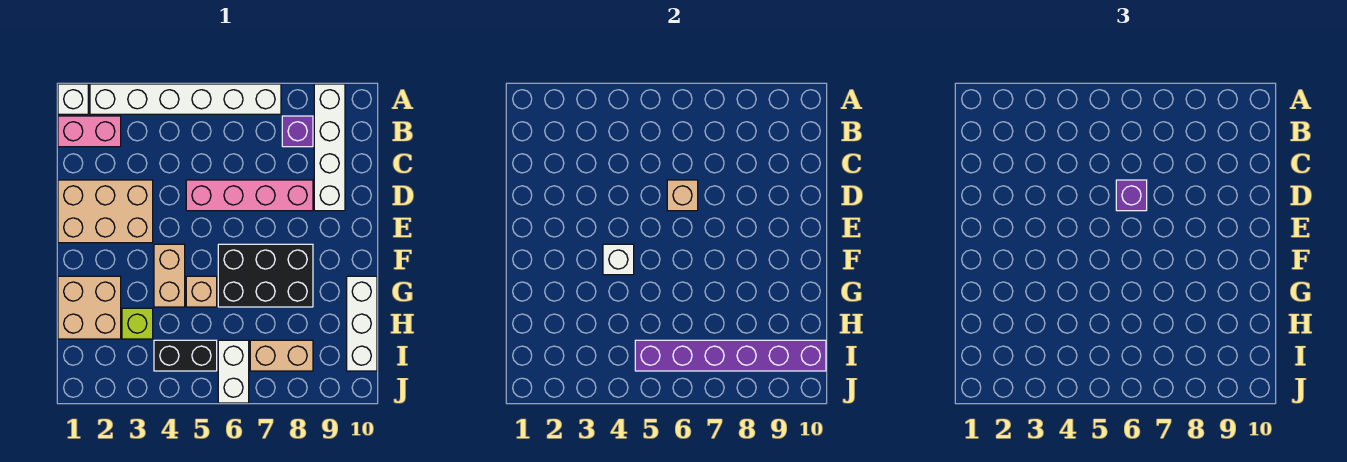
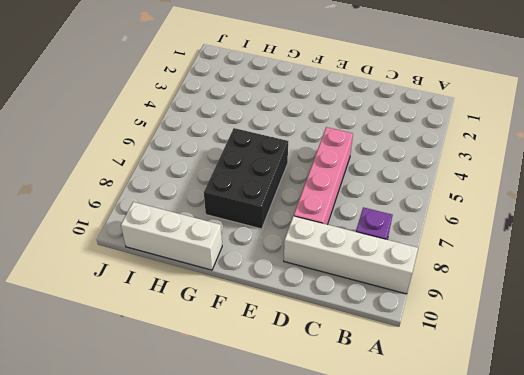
none -> white brick A1 level 1
none -> white brick A2:A7 level 1
none -> pink brick B1:B2 level 1

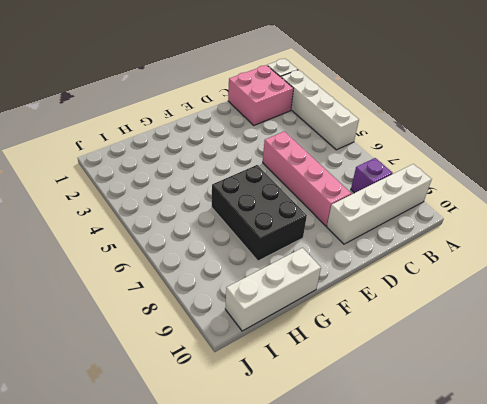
white brick A2:A5 level 1 -> white brick A2:A7 level 1
pink brick B1:C2 level 1 -> pink brick B1:B2 level 1
none -> tan brick D1:E3 level 1
none -> tan brick F4:G4 level 1
none -> tan brick G1:H2 level 1

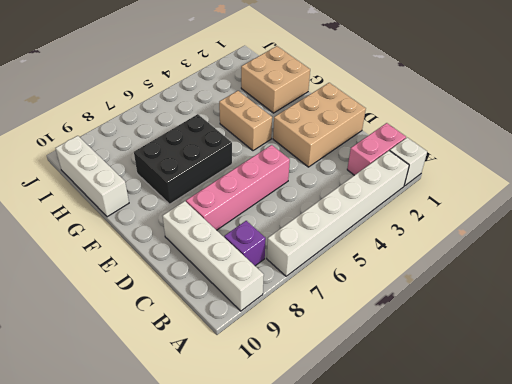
none -> tan brick G5 level 1
none -> lime brick H3 level 1
none -> black brick I4:I5 level 1

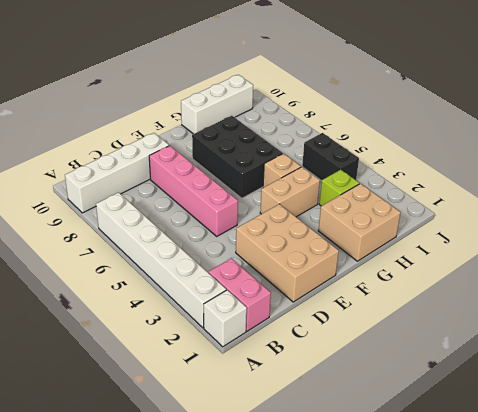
none -> purple brick B8 level 1
none -> white brick I6:J6 level 1
none -> tan brick I7:I8 level 1

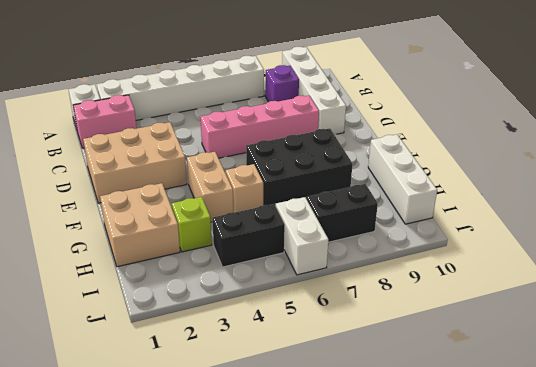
black brick I7:I8 level 1 -> tan brick I7:I8 level 1
none -> tan brick D6 level 2
none -> white brick F4 level 2
none -> purple brick I5:I10 level 2

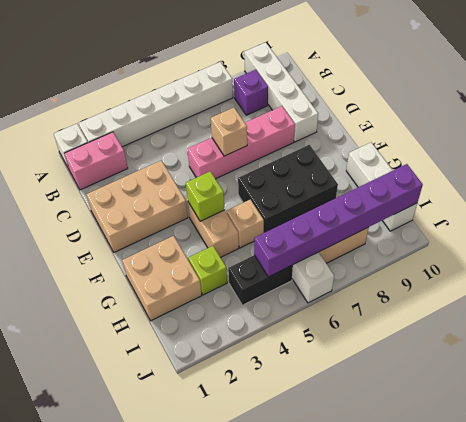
lime brick F4 level 2 -> white brick F4 level 2
none -> purple brick D6 level 3

